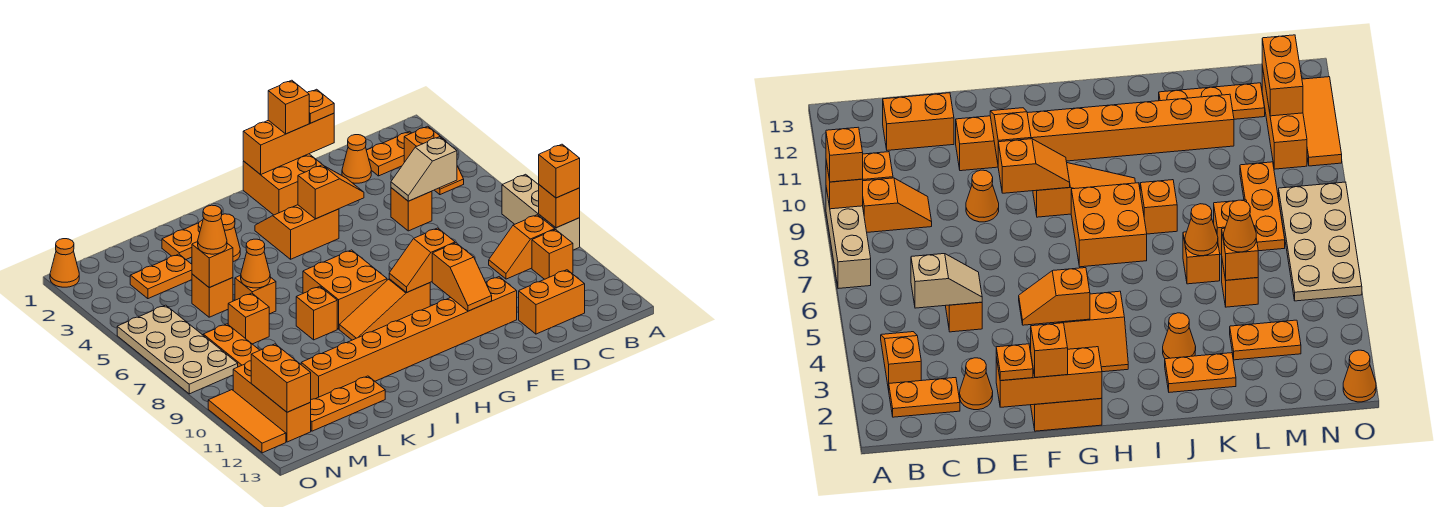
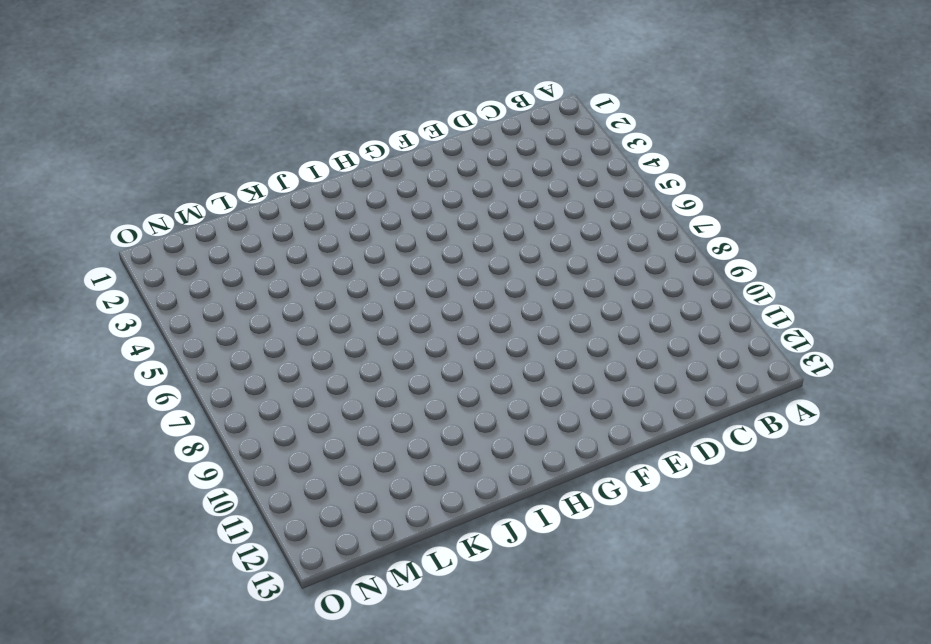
none -> tan brick A7:A9 level 1
none -> orange plate B2:C2 level 1
none -> orange slope B3:B4 level 1 top 3
none -> orange slope B9:C9 level 1 top B

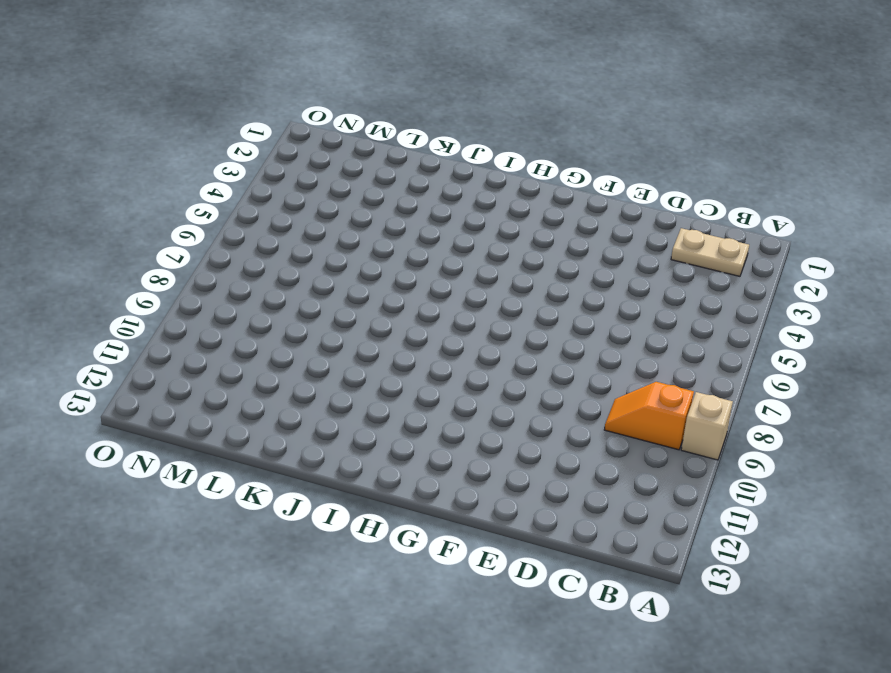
tan brick A9 level 1 -> tan brick A7:A9 level 1
tan plate B2:C2 level 1 -> orange plate B2:C2 level 1
none -> orange slope B3:B4 level 1 top 3
none -> orange brick B10 level 1
none -> orange brick C12:D12 level 1
none -> orange cone D2 level 1

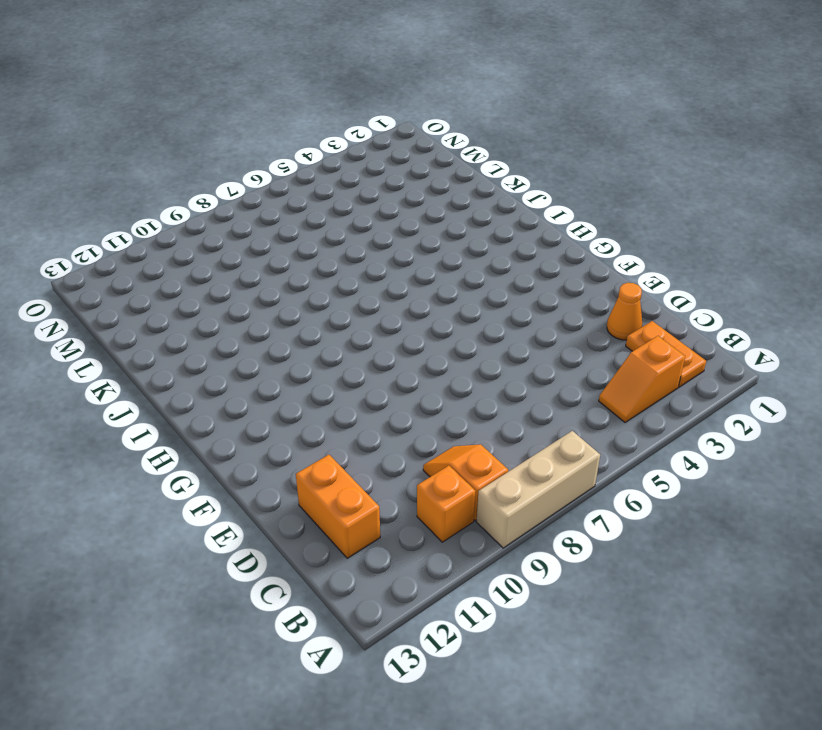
none -> orange brick D5 level 1
none -> orange cone E9 level 1
none -> orange brick E11:L11 level 1
none -> orange brick F1:G2 level 1

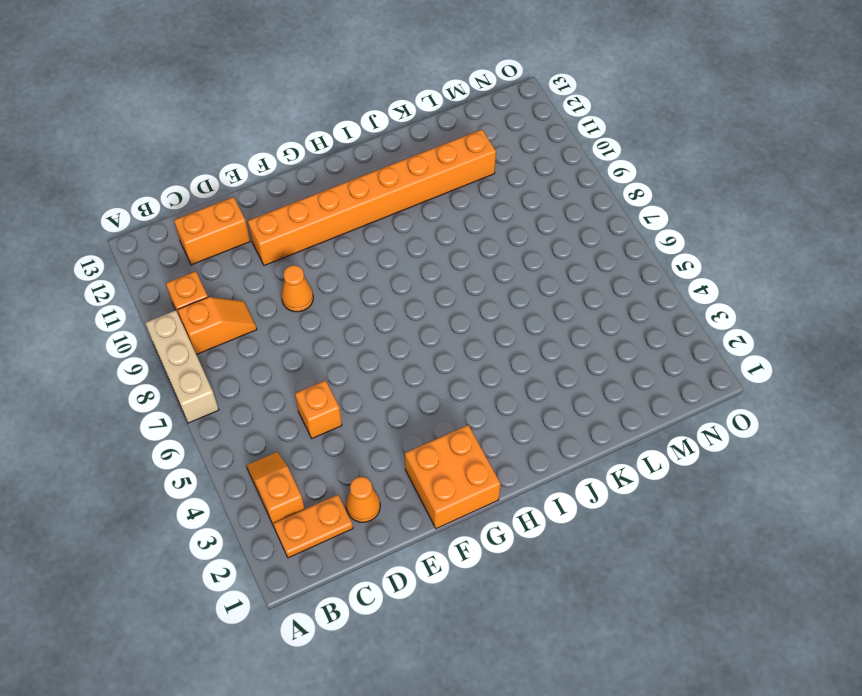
none -> orange slope G3:H4 level 1 top 4
none -> orange slope G9:I9 level 1 top G
none -> orange brick H7:I8 level 1
none -> orange plate J2:K2 level 1

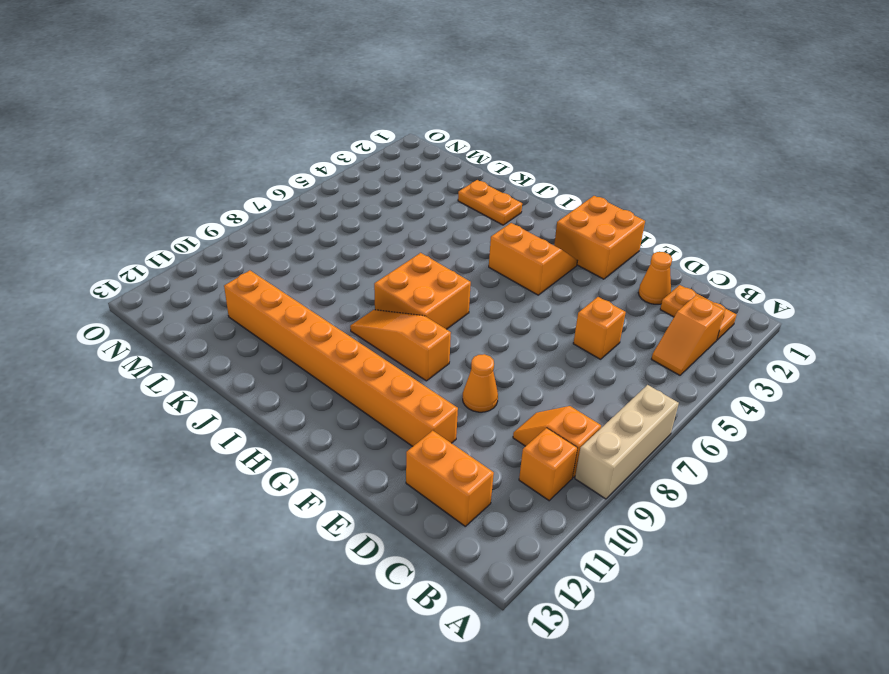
none -> orange cone J3 level 1
none -> orange brick J8 level 1
none -> orange brick K6 level 1
none -> orange plate K12:M12 level 1

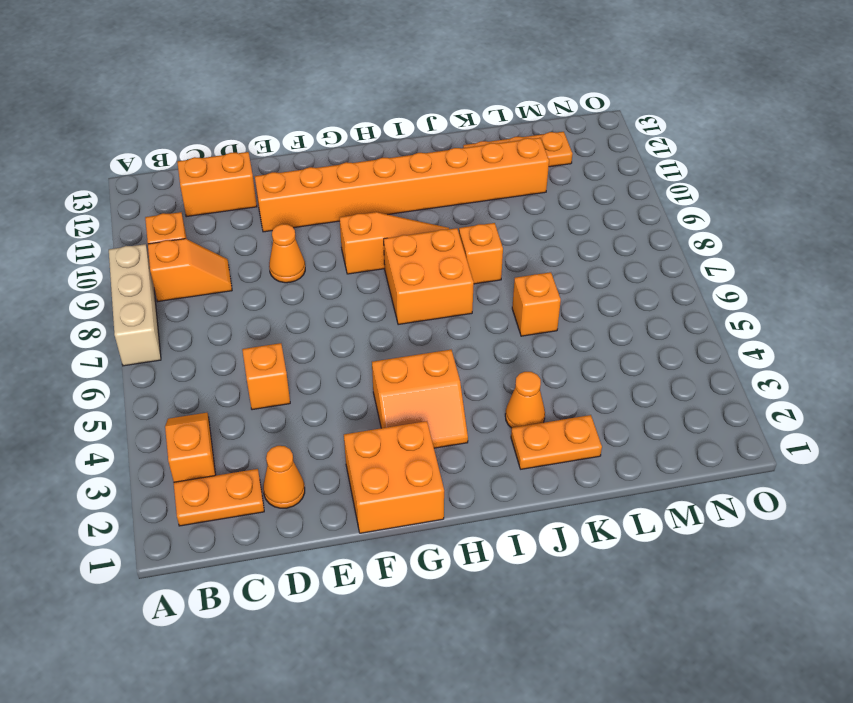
none -> orange plate L3:M3 level 1
none -> orange brick L5 level 1
none -> orange brick L7 level 1
none -> orange plate M7:M9 level 1

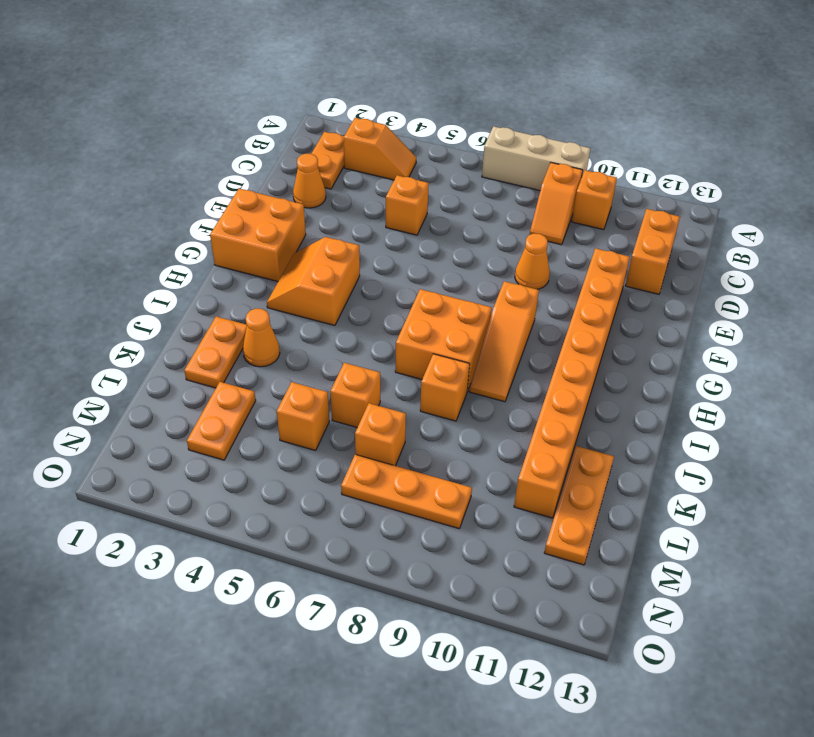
none -> tan plate N5:O8 level 1
none -> orange brick N10:N12 level 1
none -> orange cone O1 level 1
none -> orange tile O10:O12 level 1

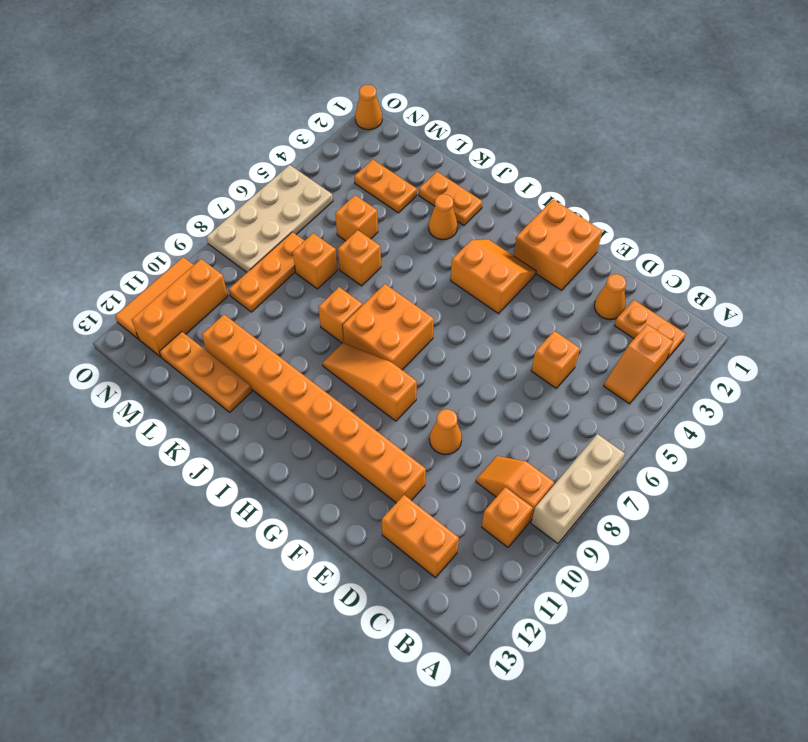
none -> orange brick A9 level 2
none -> tan slope C5:D5 level 2 top C
none -> orange brick E1:G1 level 2
none -> orange slope F4:G4 level 2 top G

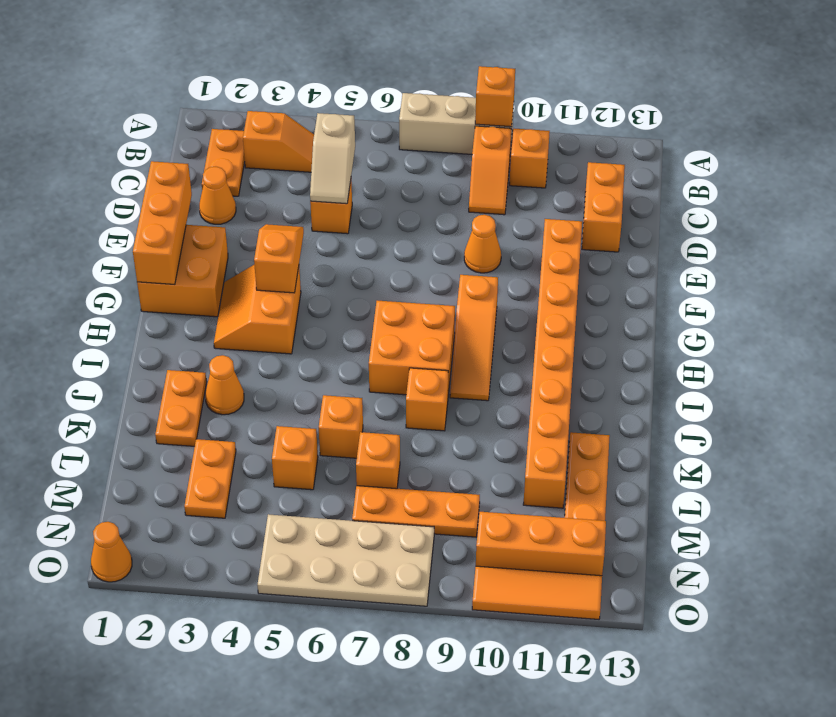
none -> orange slope F9:G9 level 2 top F
none -> orange slope F10:F11 level 2 top 10
none -> orange cone K6 level 2
none -> orange brick L5 level 2

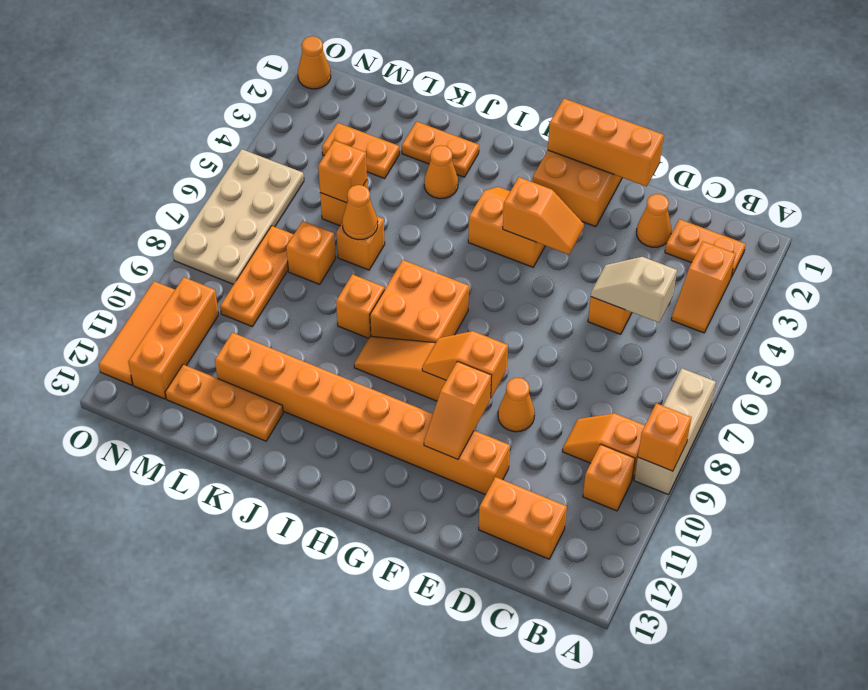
none -> orange brick N11:N12 level 2
none -> orange brick A9 level 3
none -> orange plate E1 level 3
none -> orange brick F1 level 3

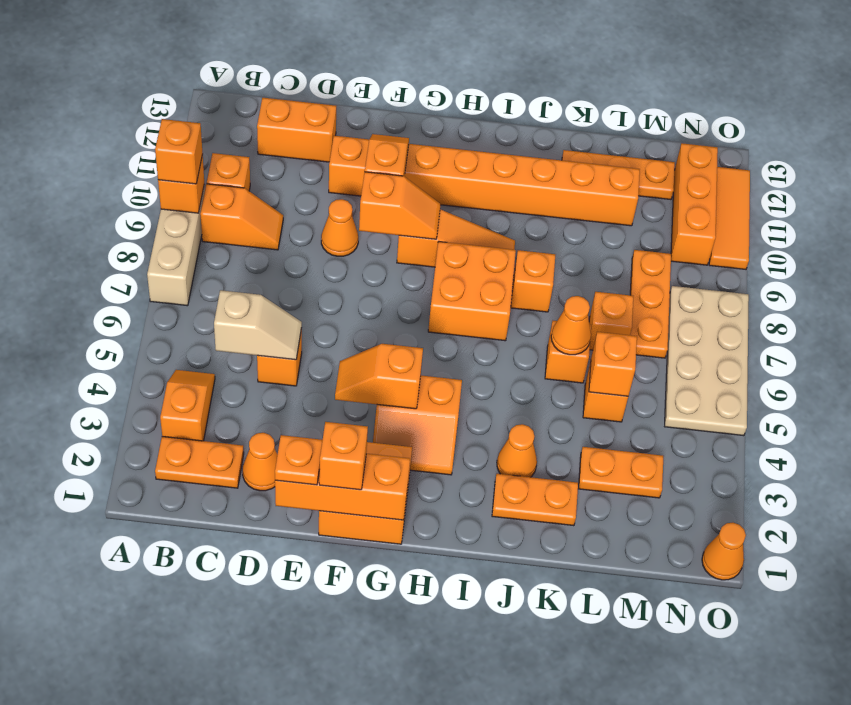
none -> orange brick N11:N12 level 2
none -> orange cone L5 level 3

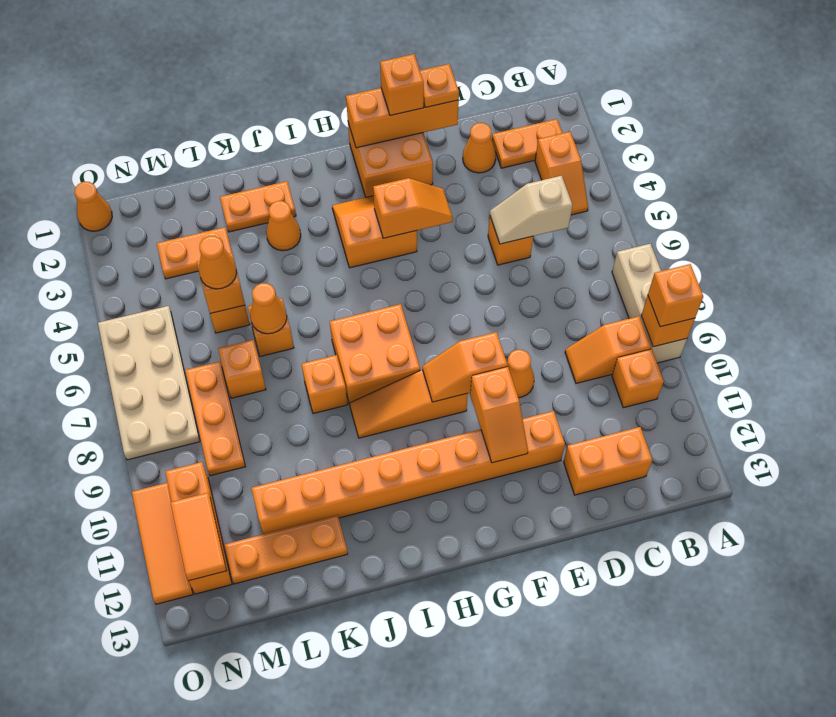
orange tile N11:N12 level 2 -> orange brick N11:N12 level 2

